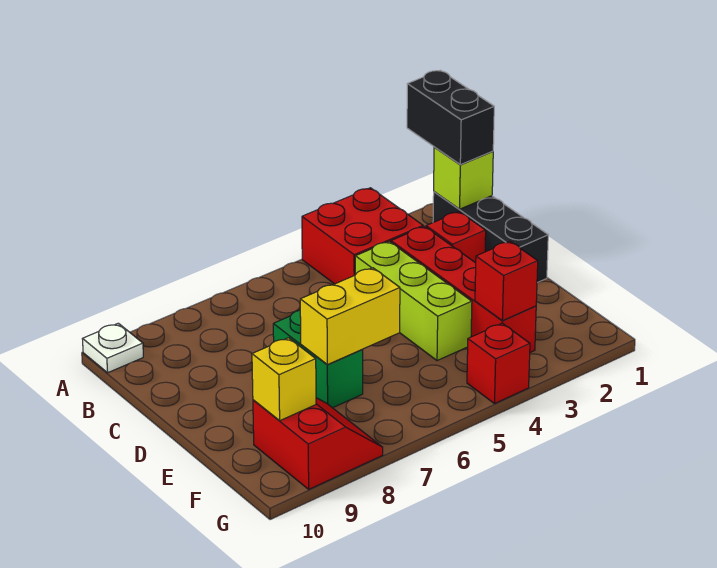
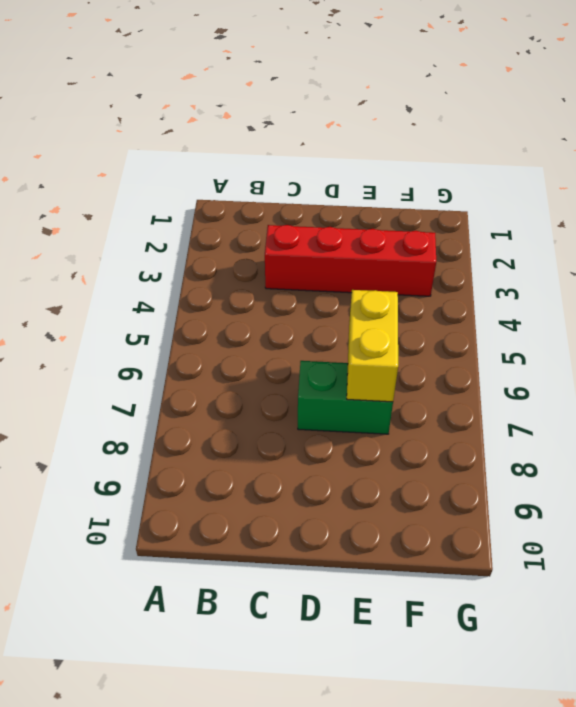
none -> red brick A3:B4 level 1
none -> white plate A10 level 1
none -> black brick B1:D1 level 1

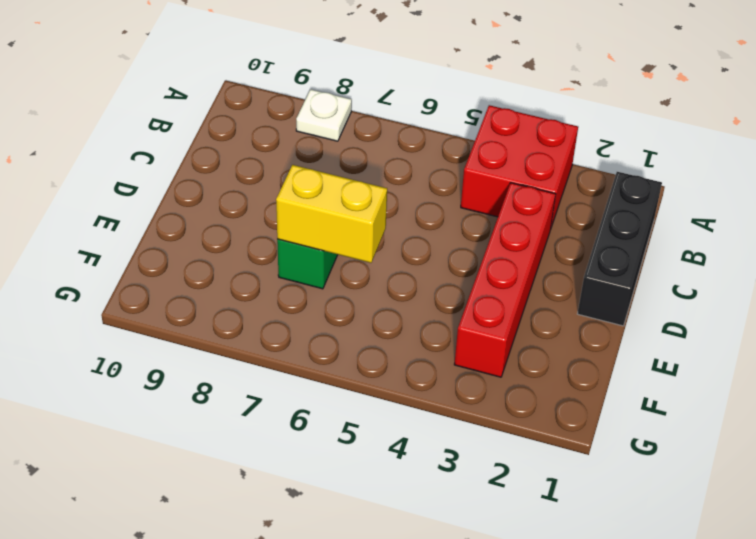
white plate A8 level 1 -> white plate A10 level 1
none -> red brick C2 level 1
none -> lime brick C4:E4 level 1
none -> red slope F8:G9 level 1 top 9

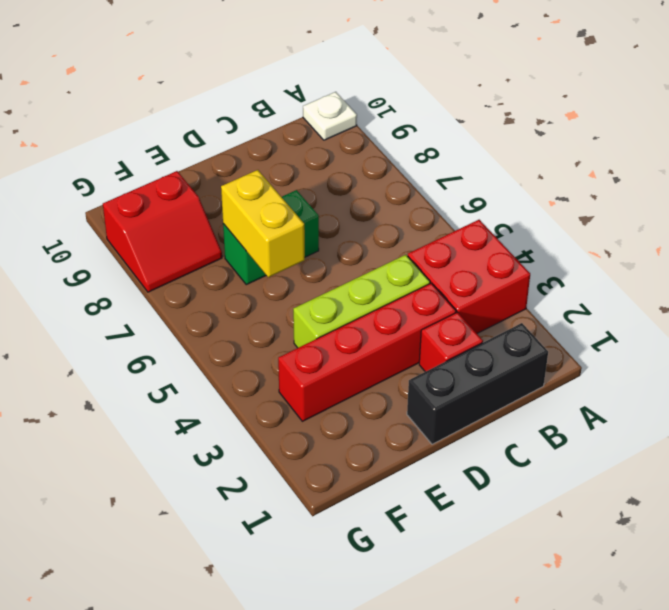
none -> red brick G4 level 1
none -> lime brick B1 level 2
none -> red brick F3 level 2

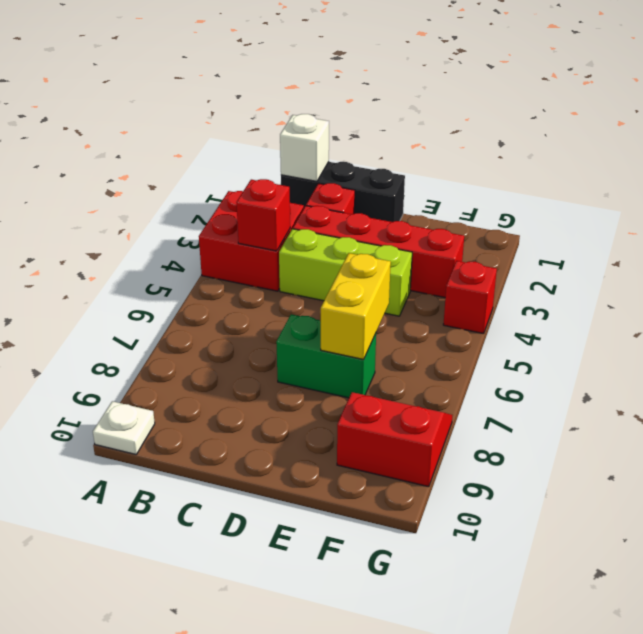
white brick B1 level 2 -> lime brick B1 level 2
red brick B4 level 2 -> red brick F3 level 2
none -> yellow brick F9 level 2
none -> black brick A1:B1 level 3

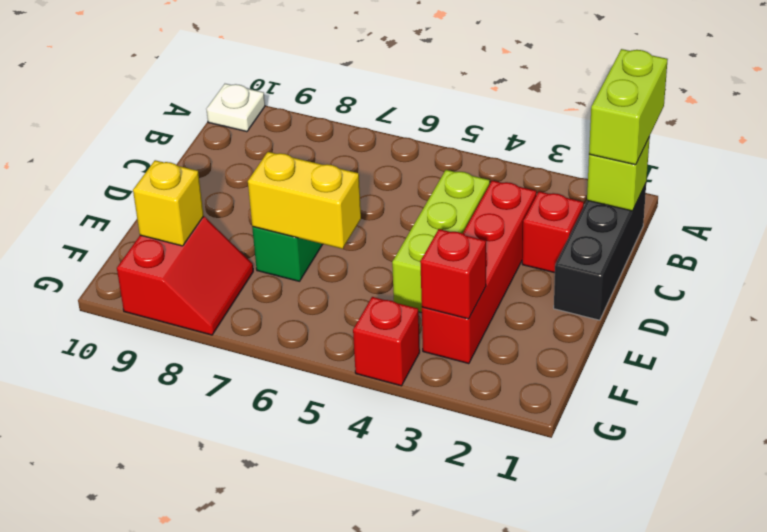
lime brick A1:B1 level 3 -> black brick A1:B1 level 3
none -> red brick A3:B4 level 1

